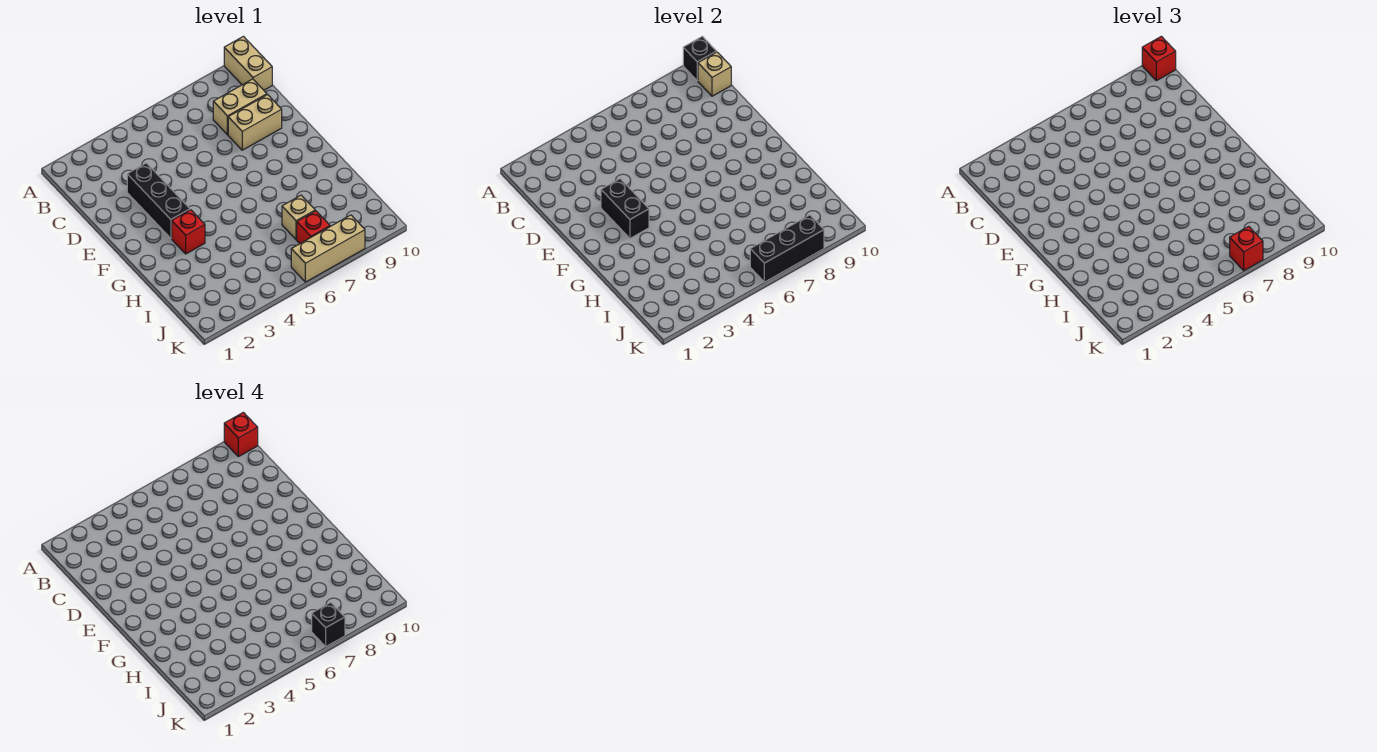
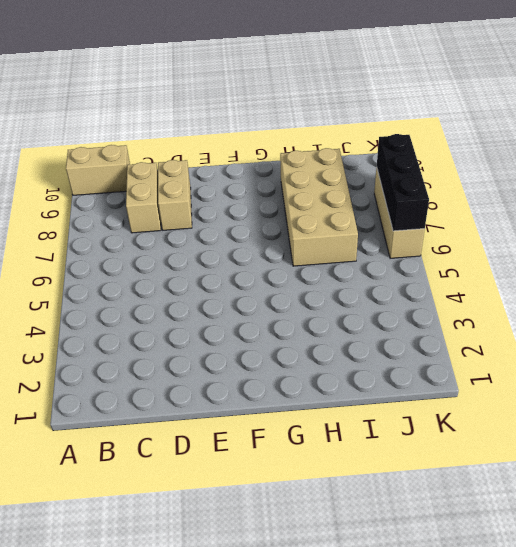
tan brick H6:I9 level 1 -> tan brick I7 level 1
none -> black brick D3:F3 level 1
none -> red brick G3 level 1
none -> red brick J7 level 1

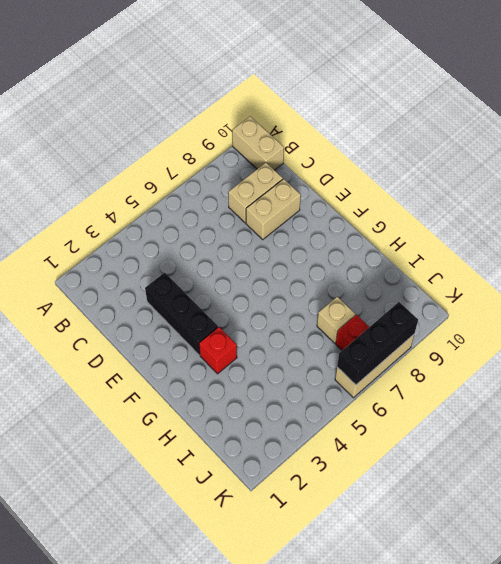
none -> black brick A10 level 2
none -> tan brick B10 level 2
none -> black brick E3:F3 level 2

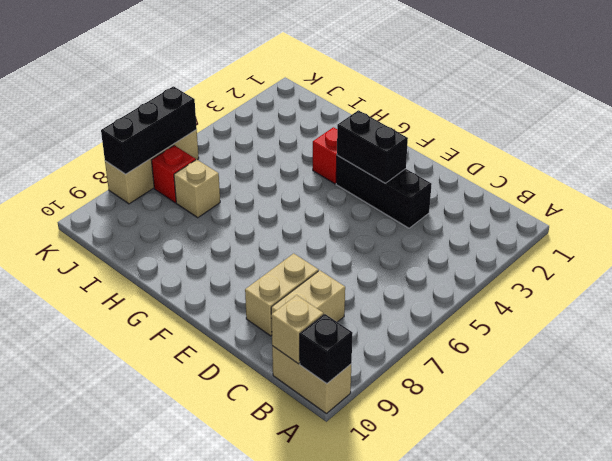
none -> red brick A10 level 3
none -> red brick K7 level 3
none -> red brick A10 level 4

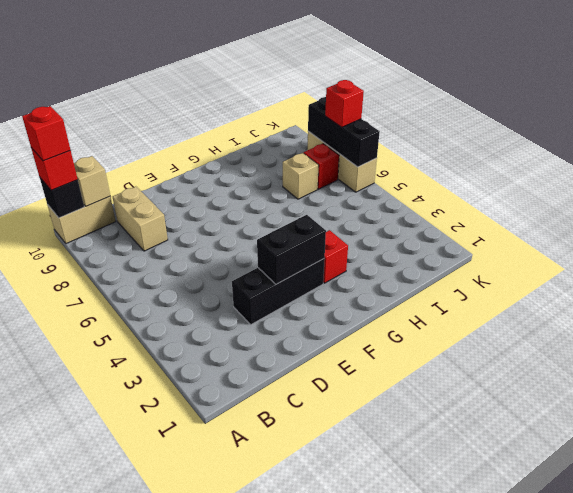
none -> tan brick D8:D9 level 1
none -> black brick K7 level 4

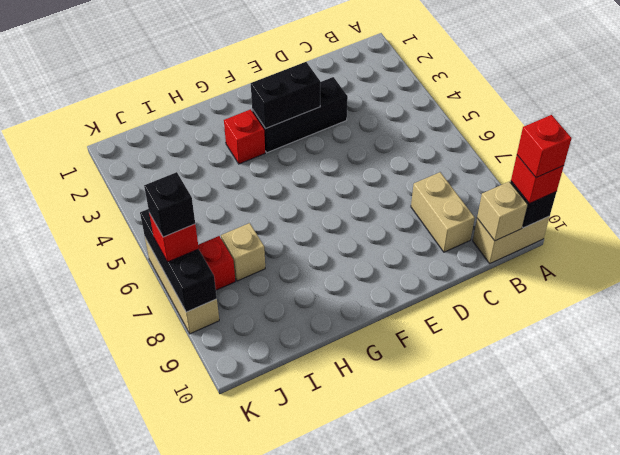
none -> tan brick D8:D9 level 1

